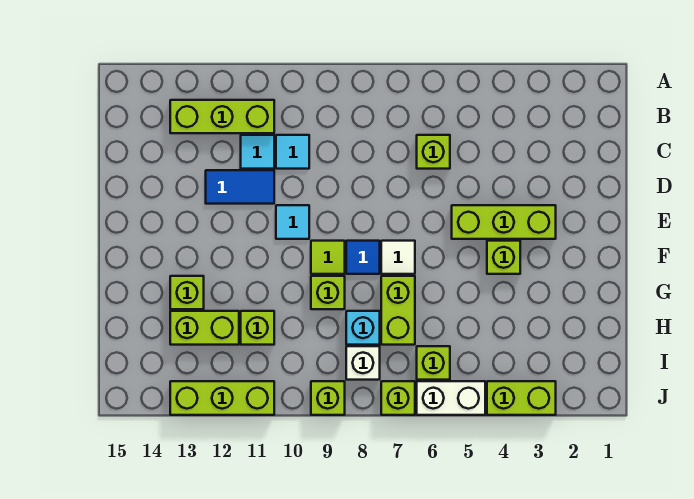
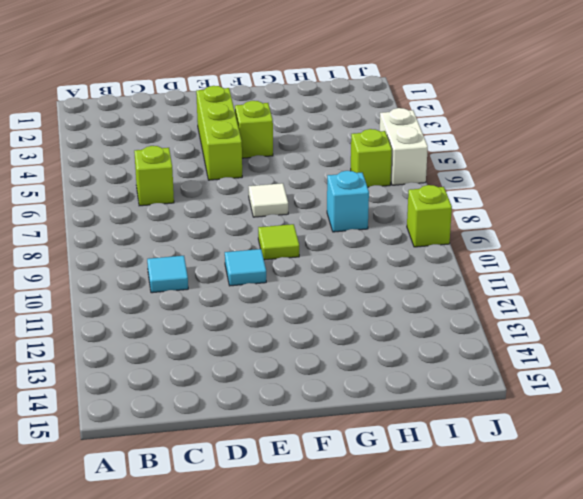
none -> lime brick B11:B13 level 1
none -> cyan tile C11 level 1
none -> blue tile D11:D12 level 1

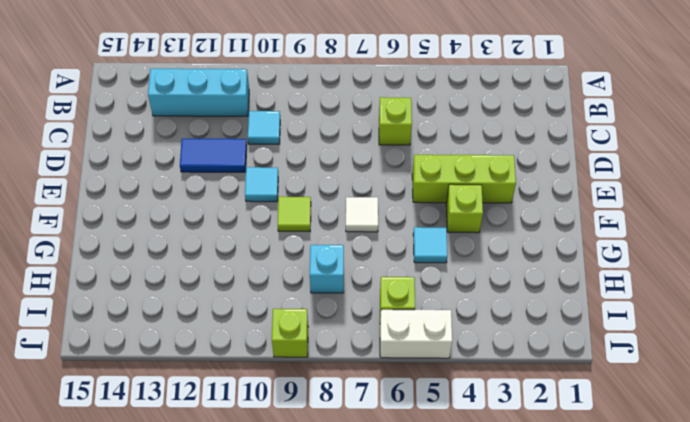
cyan brick B11:B13 level 1 -> lime brick B11:B13 level 1
cyan tile G5 level 1 -> cyan tile C11 level 1
none -> blue tile F8 level 1
none -> lime brick G7:H7 level 1
none -> lime brick G9 level 1

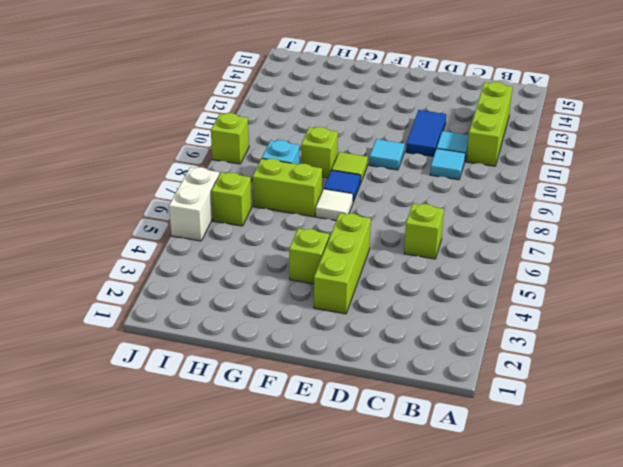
none -> lime brick G13 level 1
none -> lime brick H11 level 1
none -> lime brick H12:H13 level 1

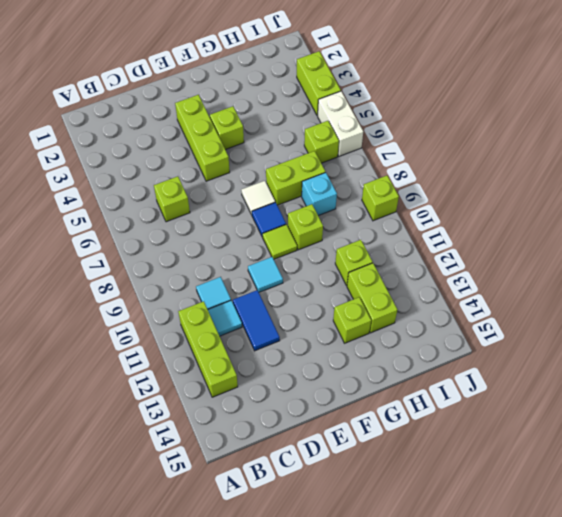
none -> white brick I8 level 1
none -> lime brick J7 level 1
none -> lime brick J11:J13 level 1

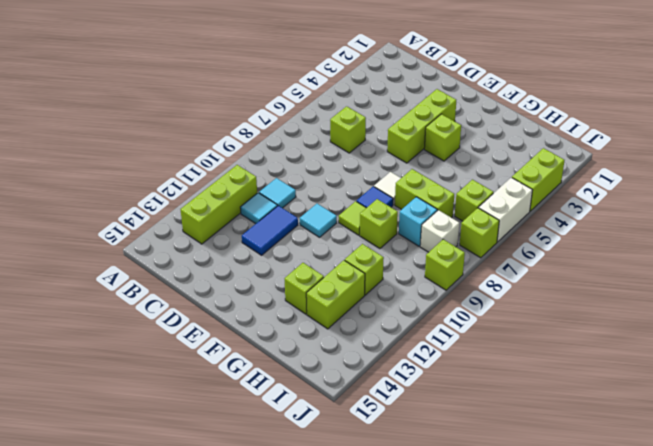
none -> lime brick J11:J13 level 1

